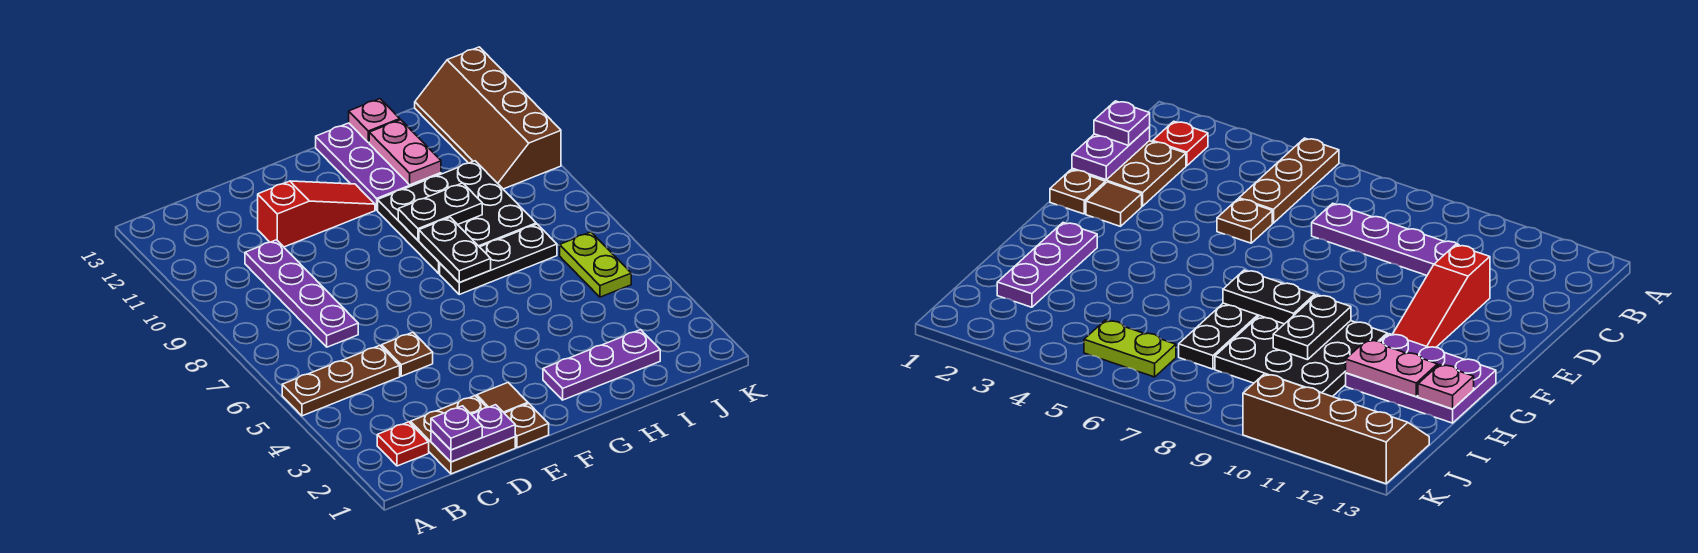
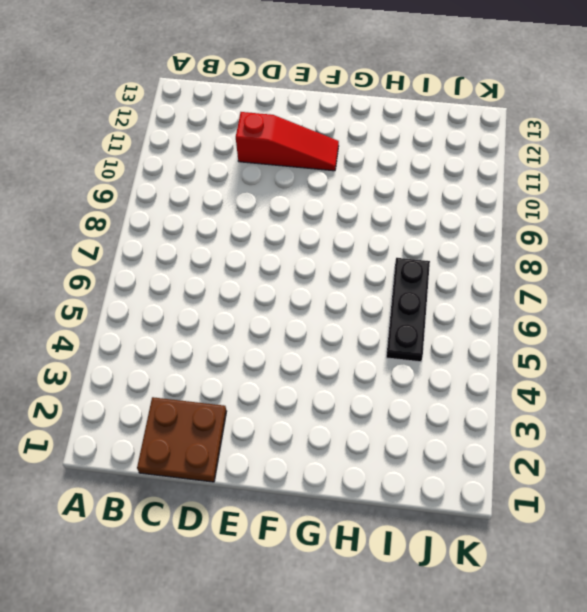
black plate I5:I7 level 1 -> black plate G7:I7 level 1
none -> brown plate A5:C5 level 1
none -> red plate B2 level 1
none -> purple plate C7:C10 level 1

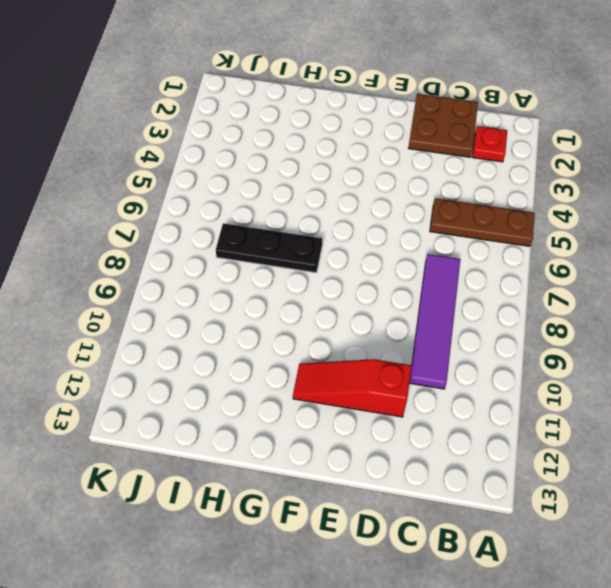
purple tile C7:C10 level 1 -> purple plate C7:C10 level 1
none -> brown plate D5 level 1
none -> brown plate E1 level 1
none -> brown tile E2 level 1

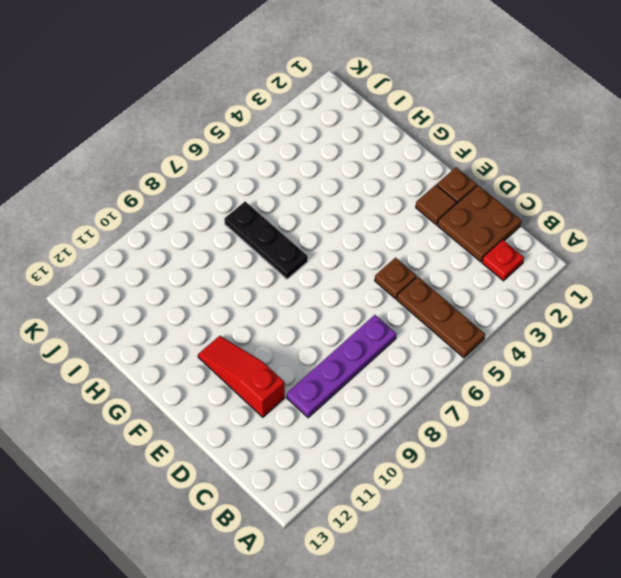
none -> purple plate G2:I2 level 1
none -> black plate G8:I10 level 1
none -> purple plate G11:H13 level 1

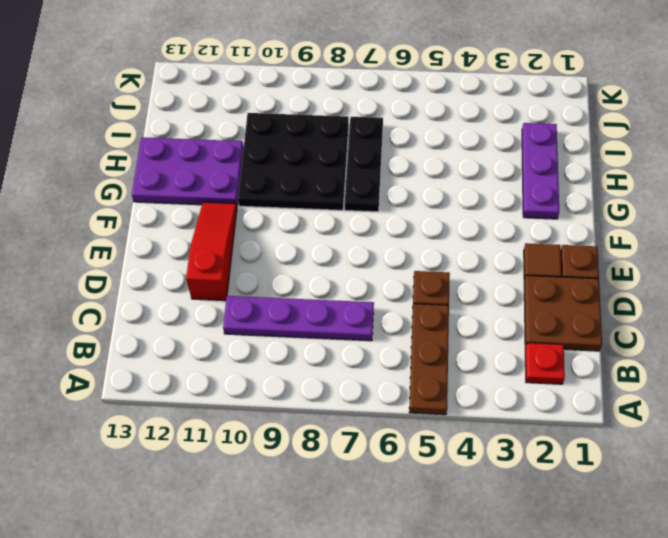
none -> lime plate J5:J6 level 1
none -> brown slope J10:K13 level 1 top K
none -> purple plate C1:D1 level 2

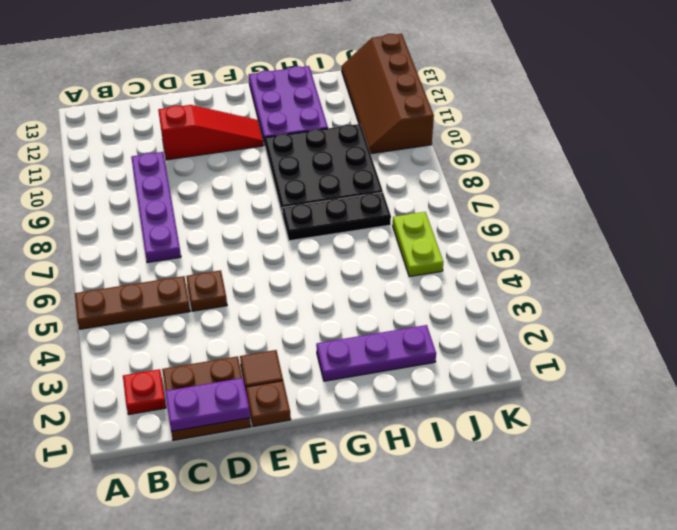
none -> black plate G7:G8 level 2
none -> black plate G9:H9 level 2
none -> pink plate H11:H12 level 2

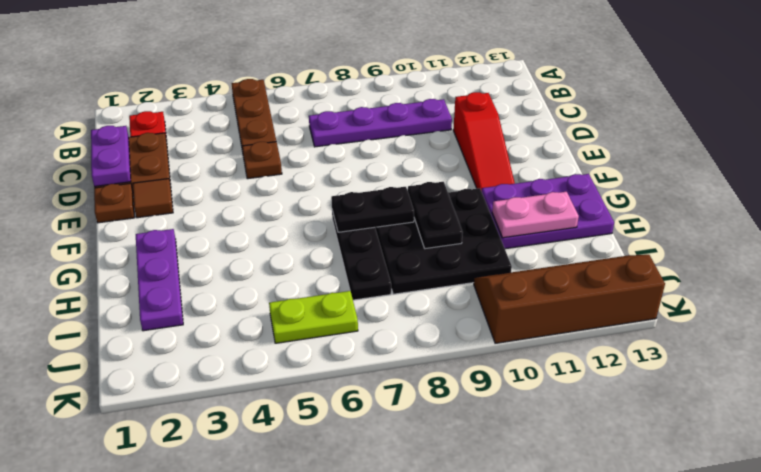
none -> pink plate H13 level 2
none -> purple plate C1 level 3

